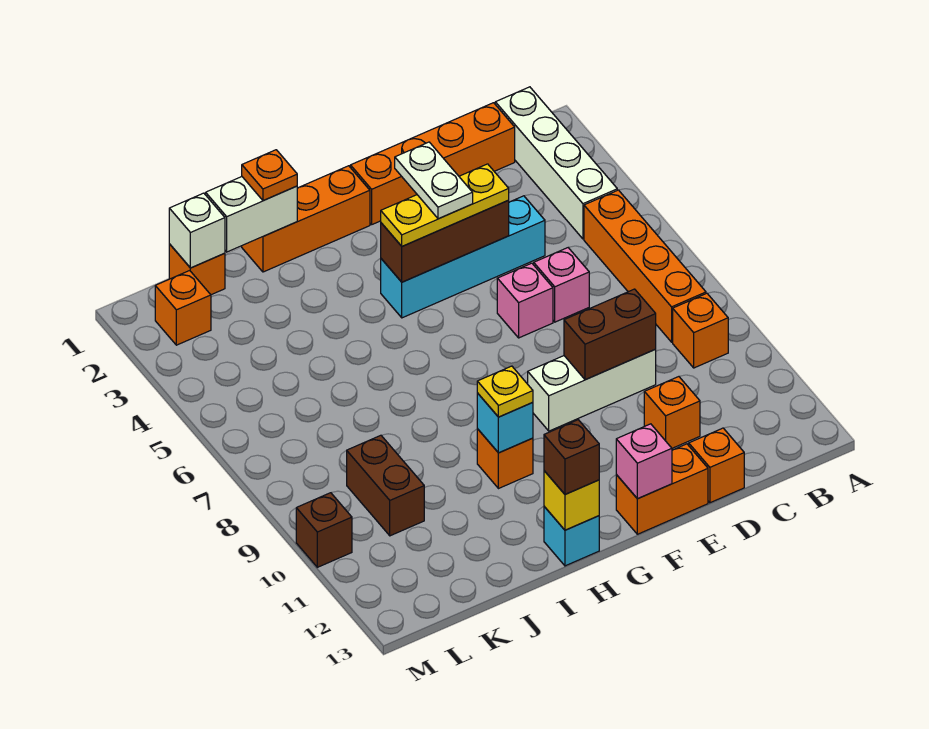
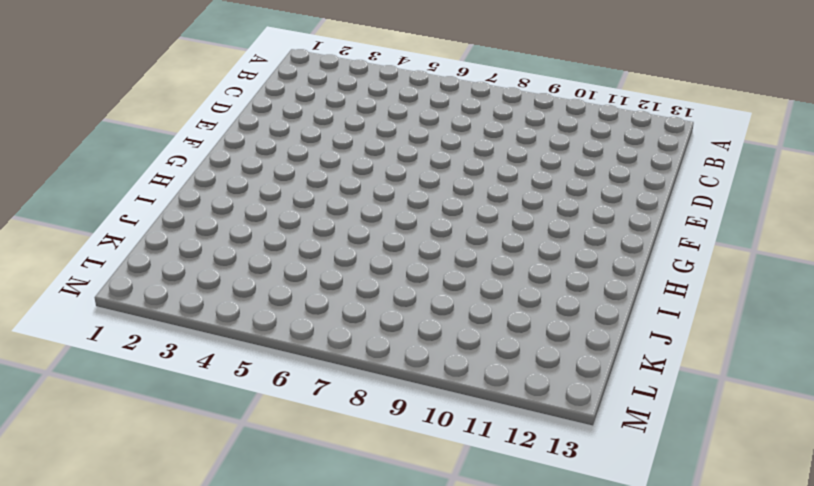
none -> white brick B1:B4 level 1
none -> orange brick B5:B8 level 1
none -> orange brick B9 level 1
none -> orange brick C1:F1 level 1

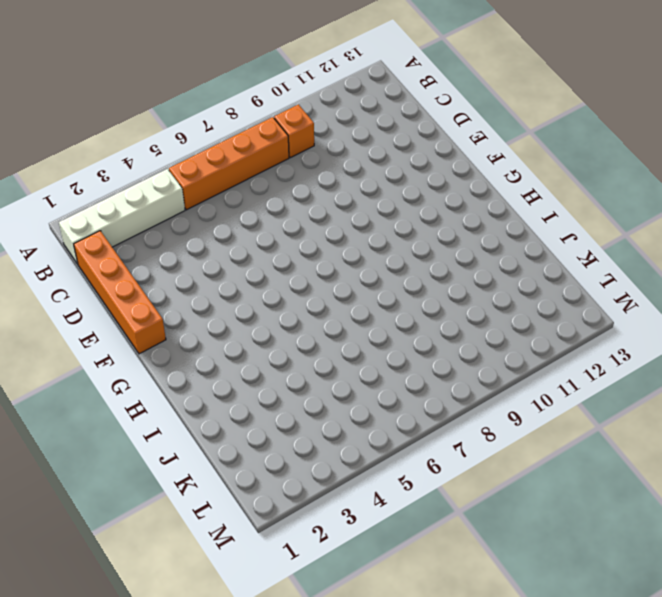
none -> cyan brick D4:G4 level 1
none -> pink brick D6 level 1
none -> white brick D9:F9 level 1
none -> orange brick D11 level 1

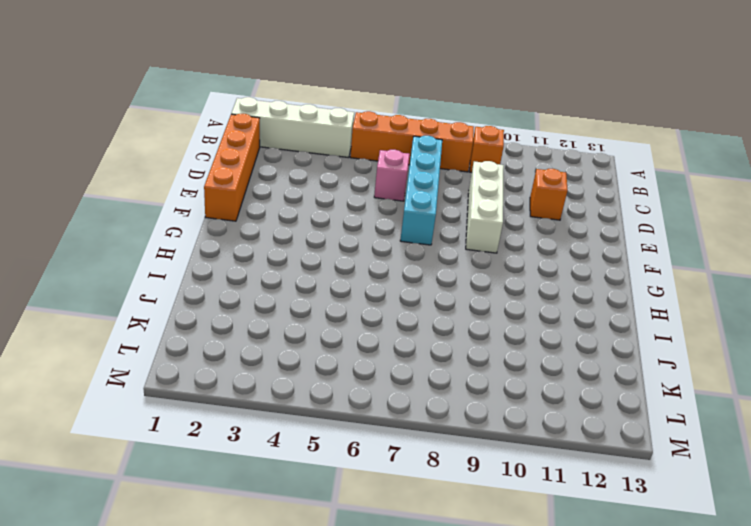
cyan brick C7:F7 level 1 -> cyan brick D4:G4 level 1
none -> orange brick D13 level 1
none -> pink brick E6 level 1
none -> orange brick E13:F13 level 1
none -> orange brick G1:I1 level 1

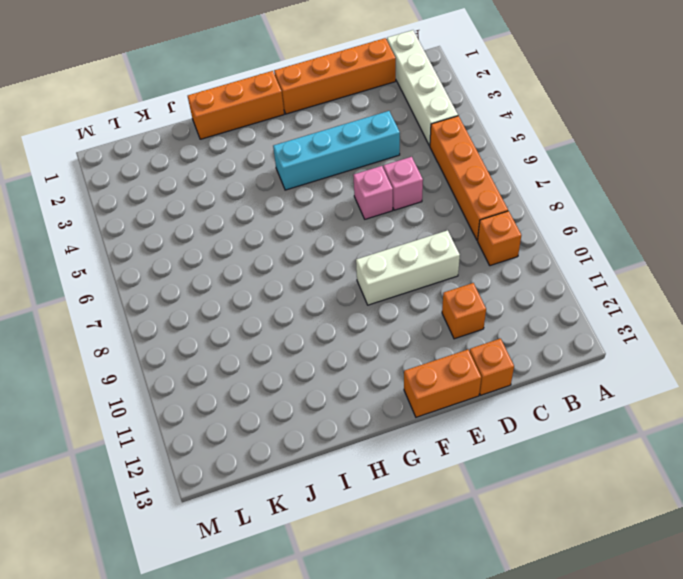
none -> orange brick H10 level 1
none -> cyan brick H13 level 1
none -> orange brick K1 level 1
none -> brown brick K9:K10 level 1

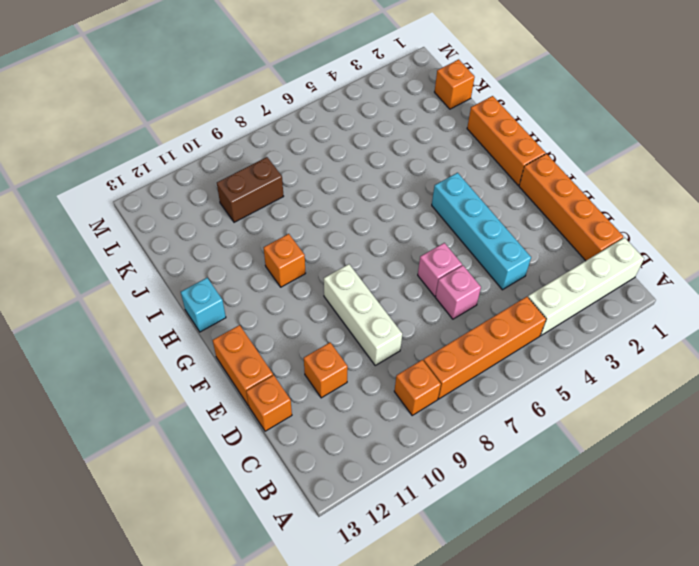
none -> orange brick L2 level 1
none -> brown brick M10 level 1
none -> brown brick D9:E9 level 2
none -> brown brick E4:G4 level 2

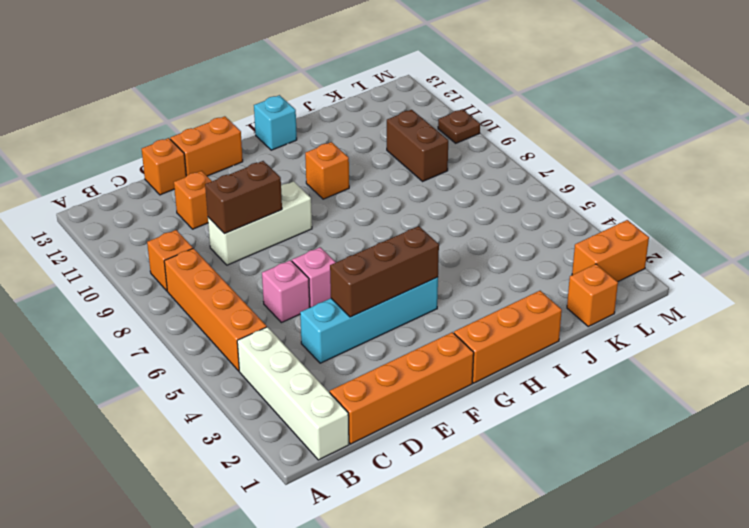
orange brick L2:M2 level 1 -> orange brick L2 level 1
brown plate M10 level 1 -> brown brick M10 level 1
none -> pink brick F13 level 2
none -> cyan brick H10 level 2
none -> yellow brick H13 level 2
none -> white brick I1:J1 level 2

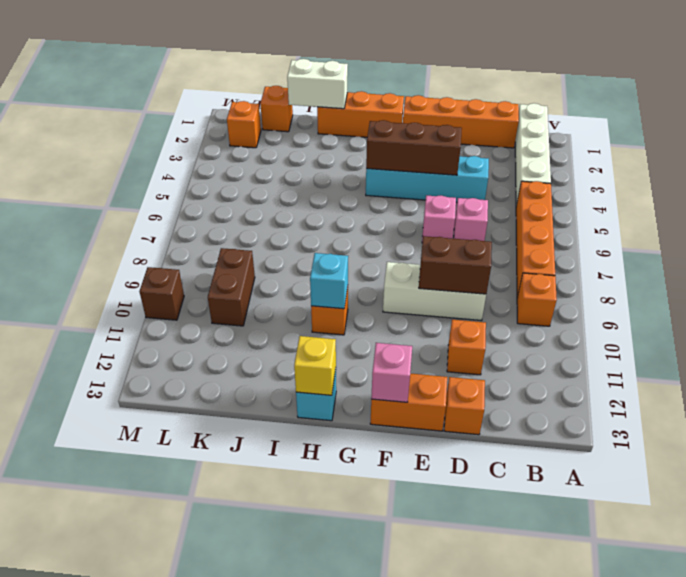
none -> white brick K1 level 2
none -> yellow plate E4:G4 level 3
none -> yellow plate H10 level 3
none -> brown brick H13 level 3

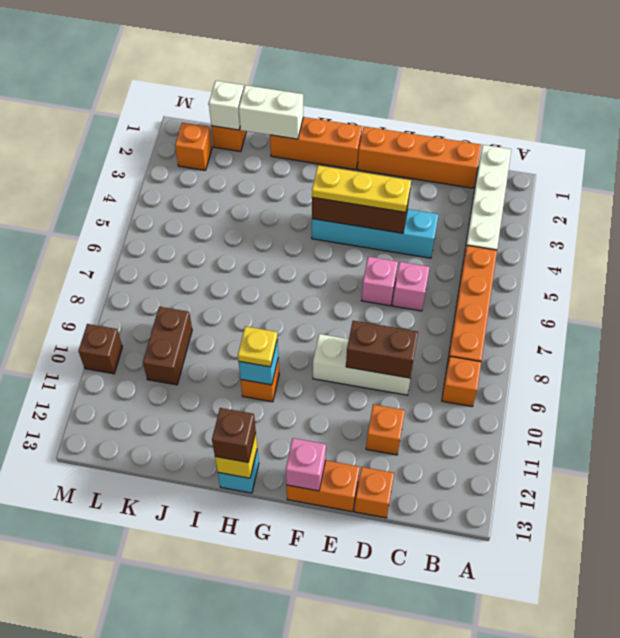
none -> orange plate I1 level 3
none -> white plate F3:F4 level 4

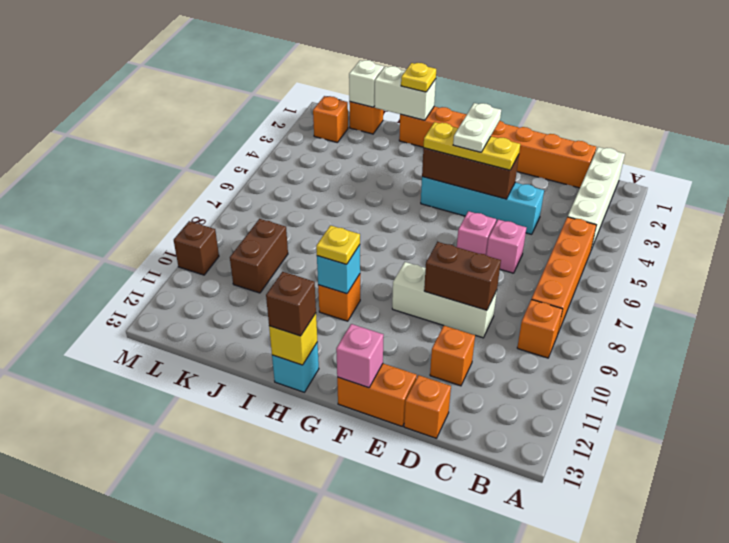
yellow plate I1 level 3 -> orange plate I1 level 3

